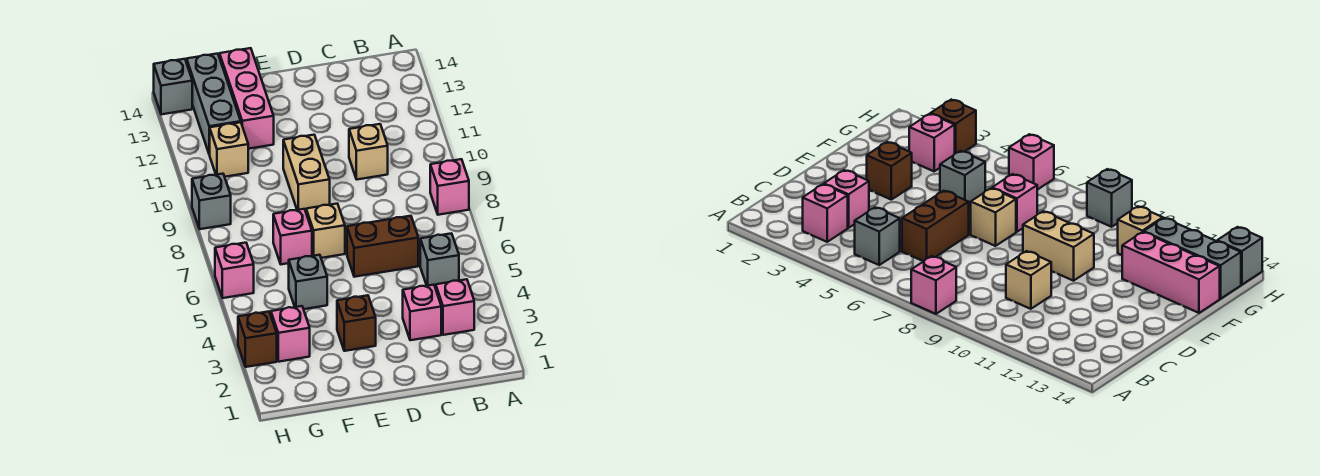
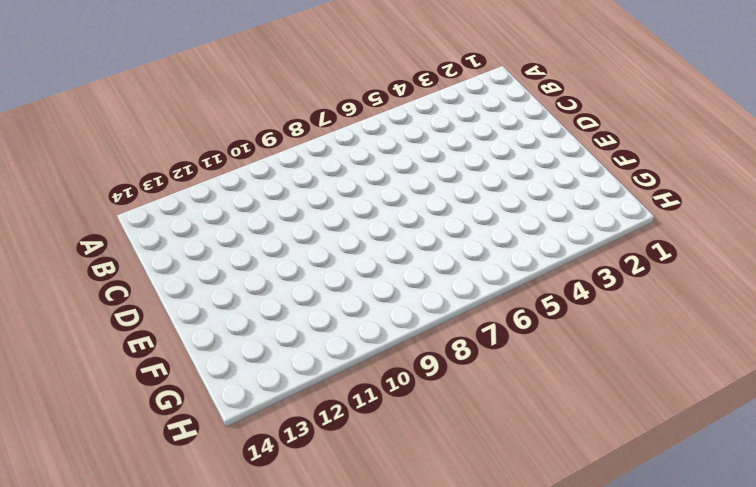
none -> pink brick A8 level 1
none -> pink brick B3 level 1
none -> grey brick B5 level 1

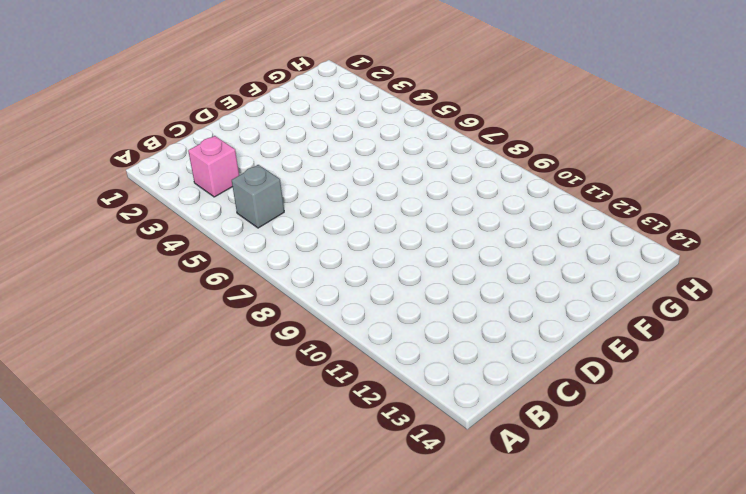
none -> pink brick A8 level 1
none -> pink brick C3 level 1
none -> brown brick C6:D6 level 1

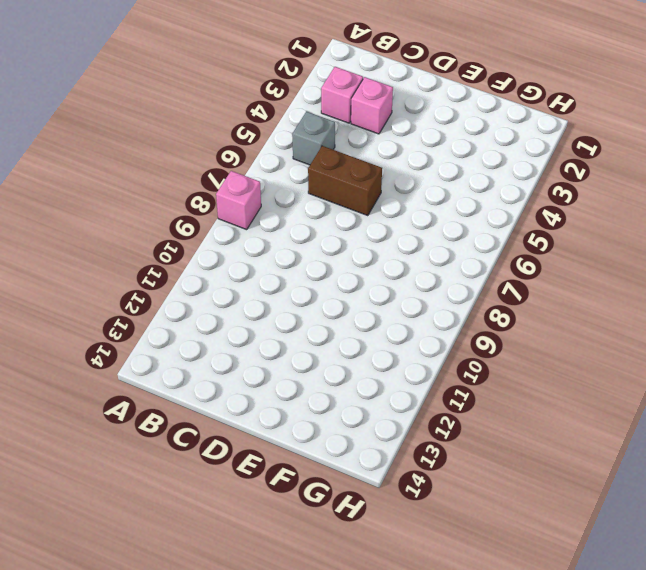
none -> tan brick C10 level 1
none -> brown brick E3 level 1
none -> tan brick E7 level 1

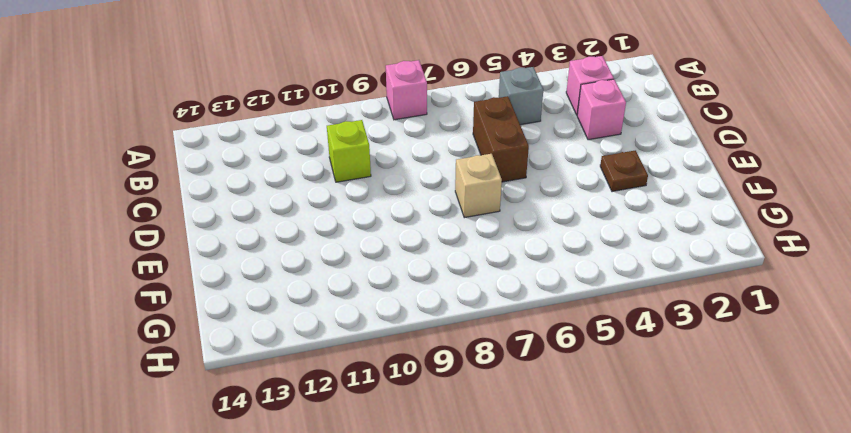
lime brick C10 level 1 -> tan brick C10 level 1
brown plate E3 level 1 -> brown brick E3 level 1
none -> tan brick E9:E10 level 1
none -> grey brick F5 level 1
none -> pink brick F7 level 1

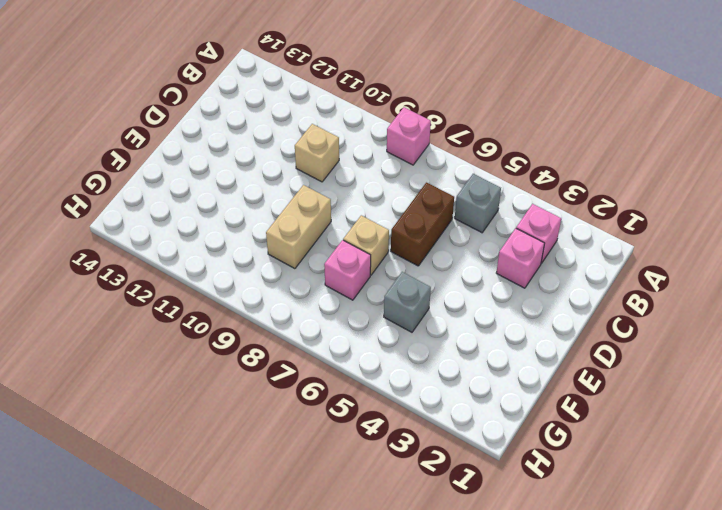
tan brick E9:F9 level 1 -> tan brick E9:E10 level 1
none -> brown brick E3 level 1
none -> pink brick F12:F14 level 1
none -> pink brick G3 level 1

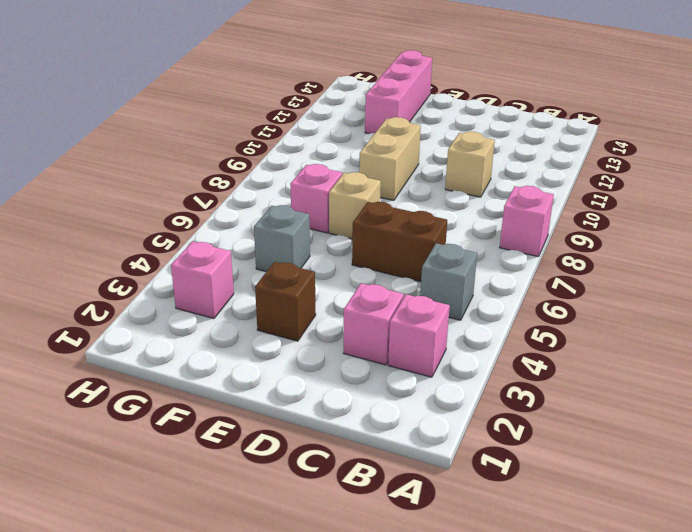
none -> tan brick G11 level 1
none -> grey brick G12:G14 level 1
none -> brown brick H3 level 1

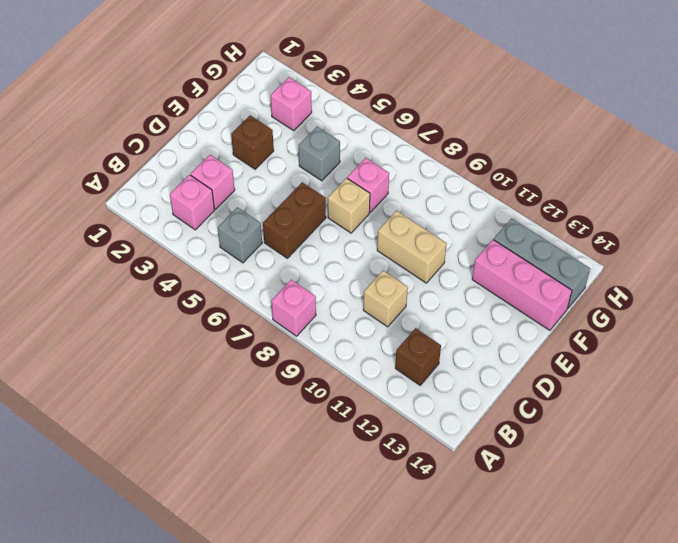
brown brick B12 level 1 -> brown brick H3 level 1
none -> tan brick G11 level 1
none -> pink brick H6 level 1
none -> grey brick H9 level 1

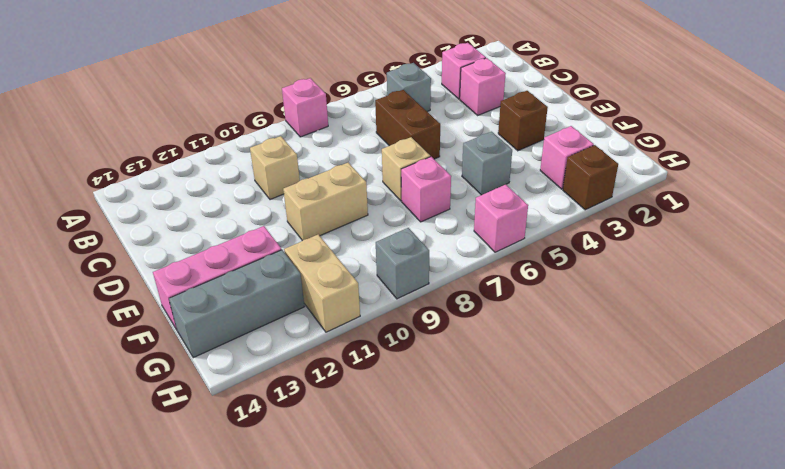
tan brick G11:H11 level 1 -> tan brick G11 level 1
none -> grey brick H14 level 1

